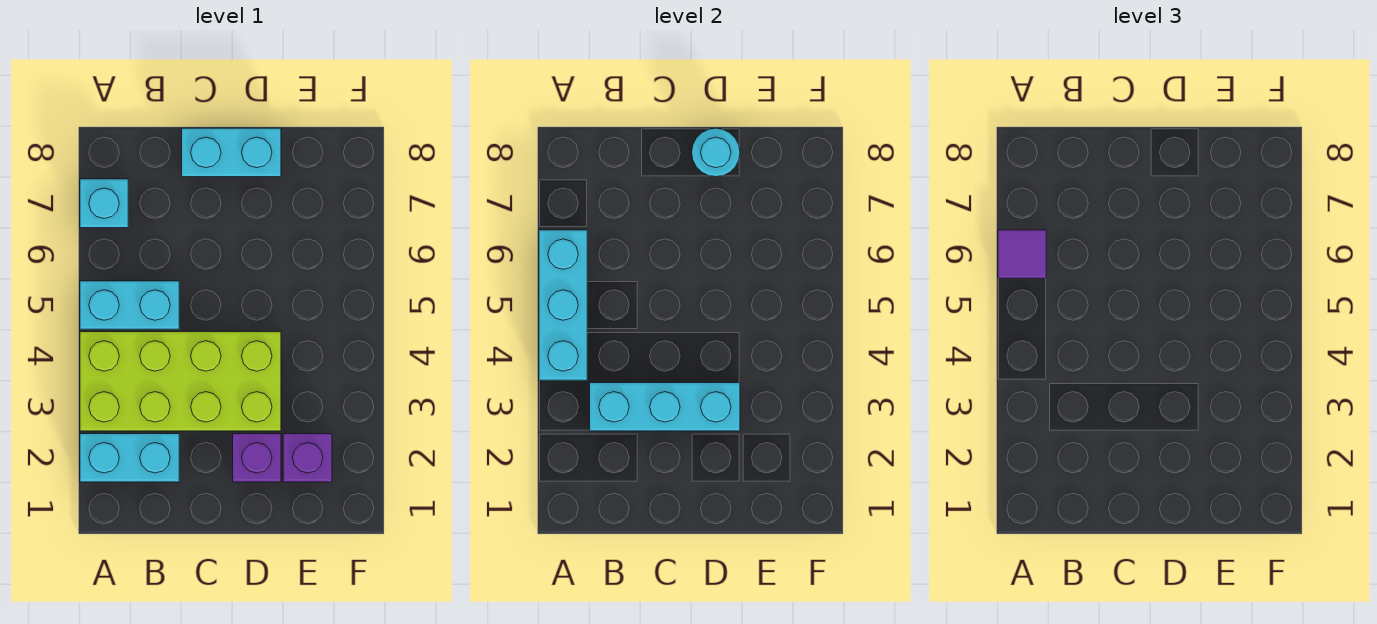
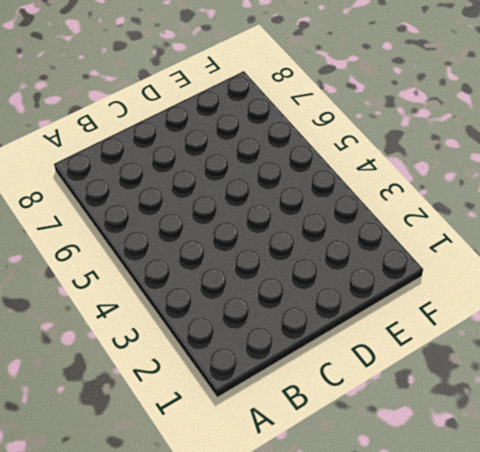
none -> cyan brick A2:B2 level 1
none -> lime brick A3:D4 level 1

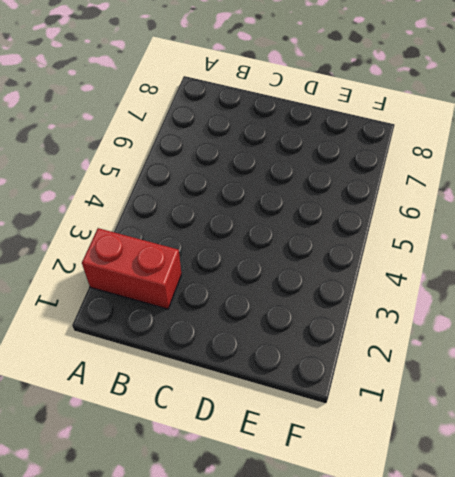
red brick A2:B2 level 1 -> cyan brick A2:B2 level 1
none -> lime brick A3:D4 level 1
none -> cyan brick A5:B5 level 1

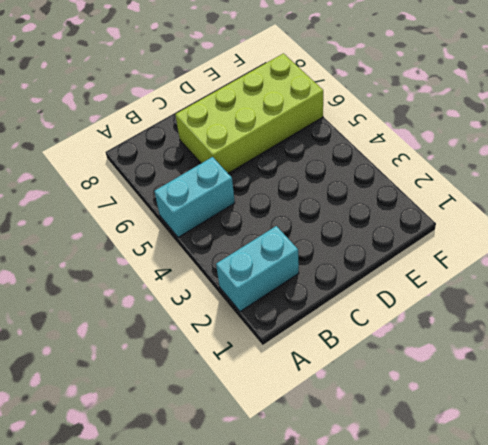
lime brick C6:F7 level 1 -> lime brick A3:D4 level 1
none -> cyan brick A7 level 1
none -> cyan brick C8:D8 level 1

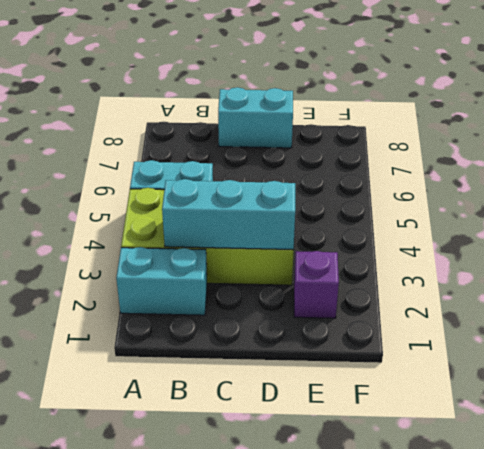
none -> cyan brick A7 level 1
none -> purple brick D2 level 1

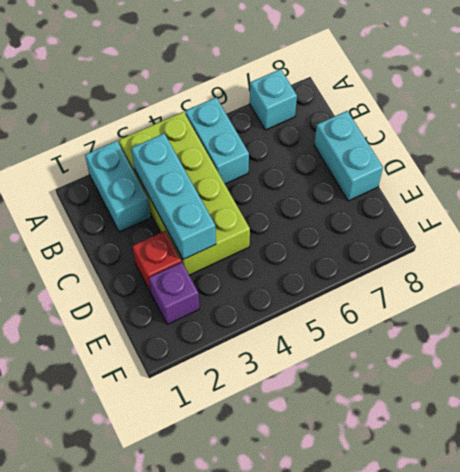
red brick D2 level 1 -> purple brick D2 level 1
none -> cyan brick A4:A6 level 2
none -> cyan round brick D8 level 2

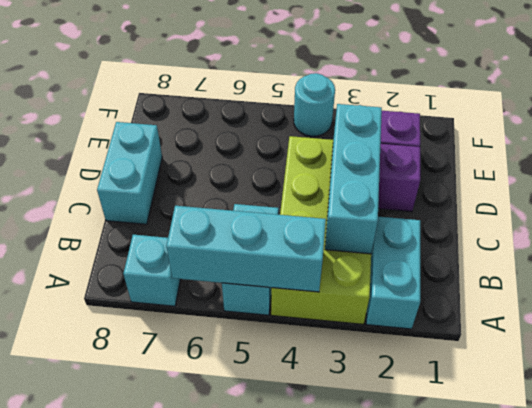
cyan round brick F4 level 1 -> cyan round brick D8 level 2
none -> purple tile A6 level 3

